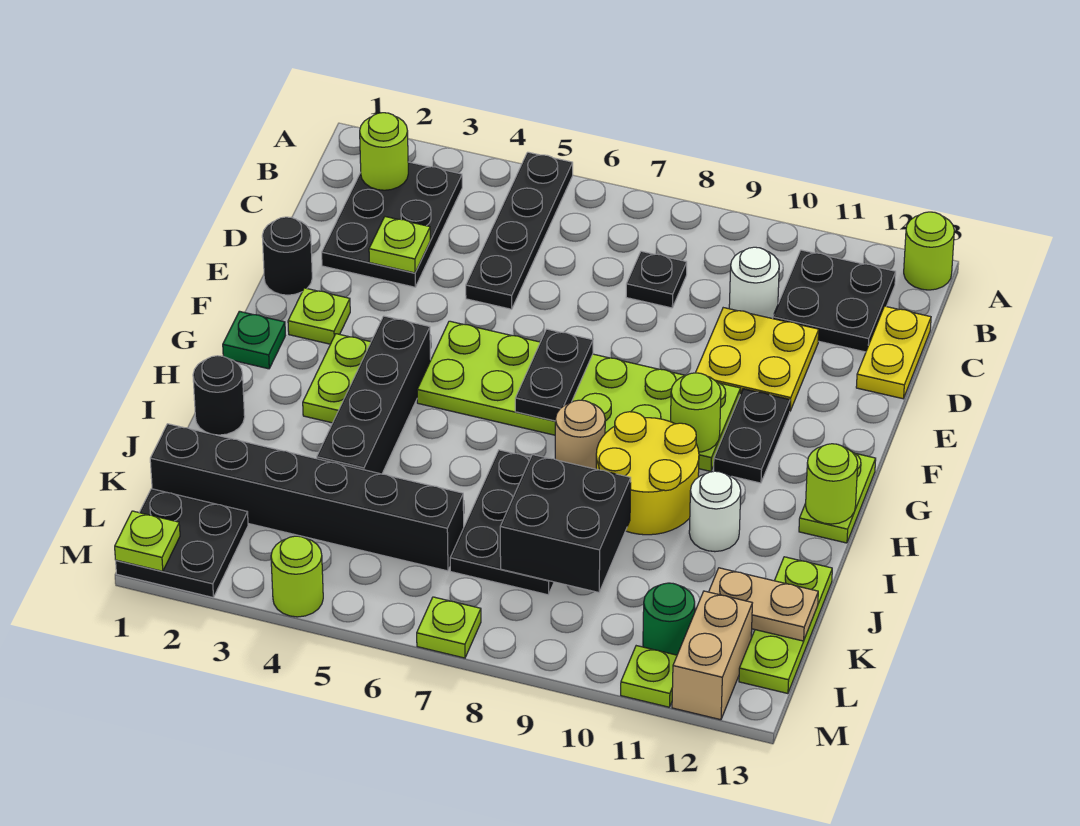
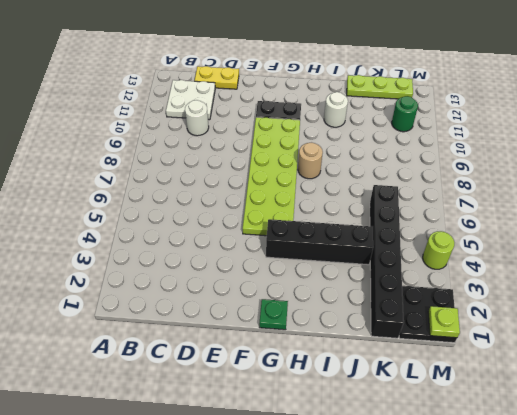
white plate B11:C12 level 1 -> black plate B11:C12 level 1
none -> black plate A5:D5 level 1
none -> lime round brick A13 level 1
none -> black plate B2:D3 level 1
none -> black plate C8 level 1

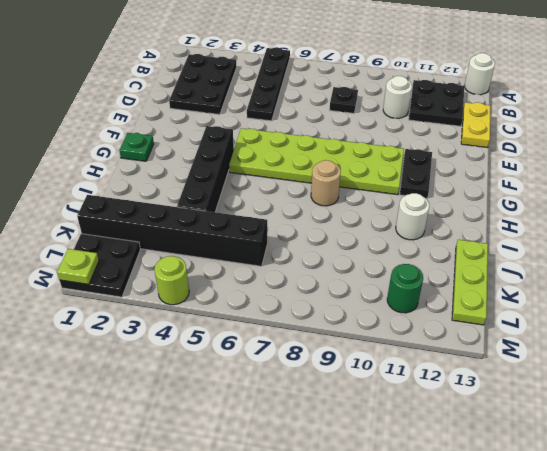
white round brick A13 level 1 -> lime round brick A13 level 1
none -> yellow plate D10:E11 level 1
none -> black round brick E1 level 1
none -> lime plate F2 level 1
none -> lime plate G3:H3 level 1

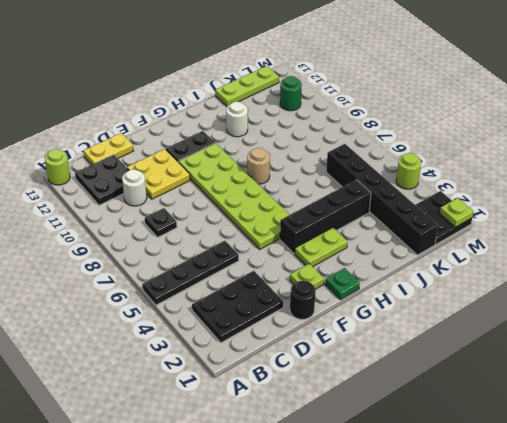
none -> lime plate G13:H13 level 1
none -> yellow round brick H9:I10 level 1
none -> black round brick I1 level 1
none -> black plate I7:K8 level 1

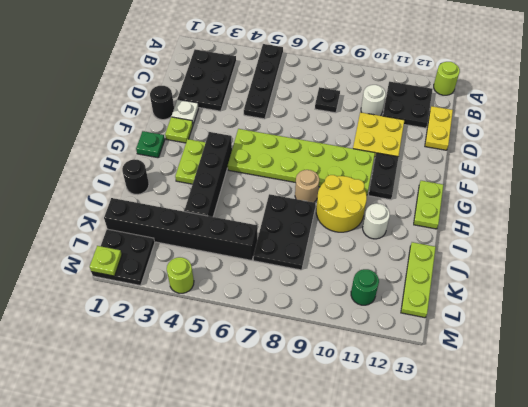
white plate E2 level 1 -> none
none -> tan brick L12:M12 level 1
none -> lime plate M7 level 1
none -> lime plate M11 level 1
none -> lime round brick B2 level 2

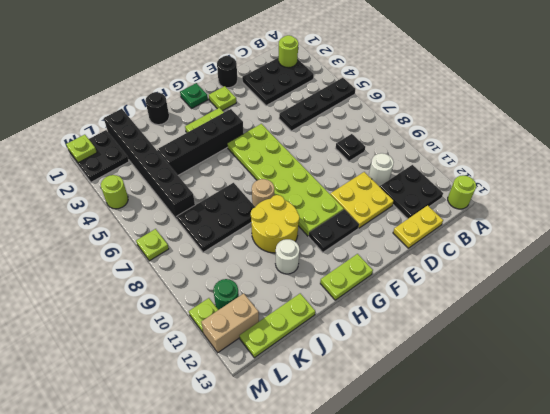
none -> lime plate D3 level 2
none -> black plate F7:G7 level 2
none -> lime round brick G10 level 2
none -> lime round brick H13 level 2

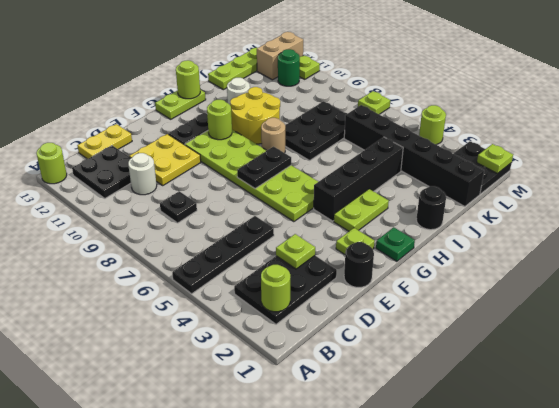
none -> black brick J8:K9 level 2
none -> tan plate K12:K13 level 2

